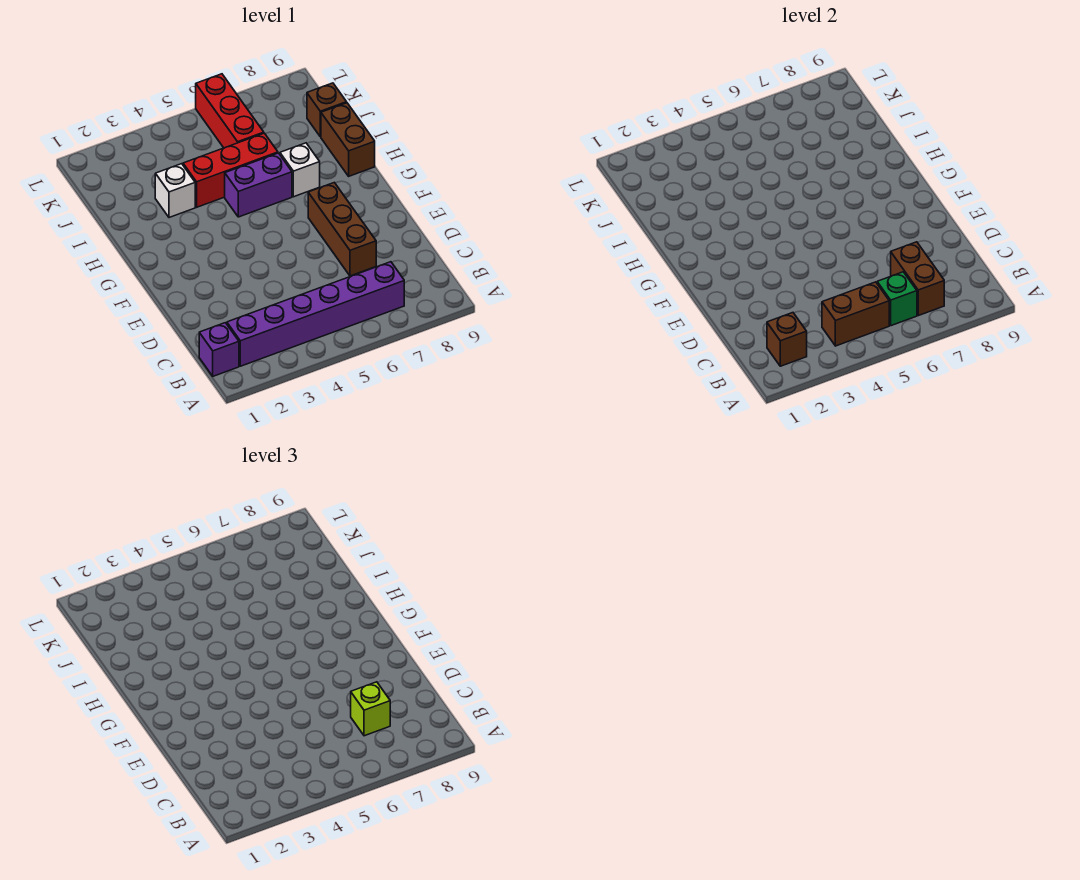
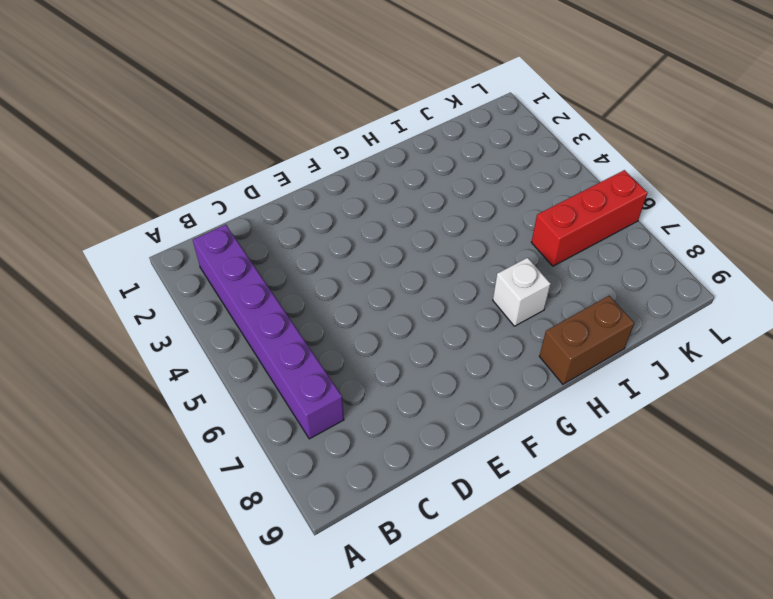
none -> purple brick B1 level 1
none -> brown brick D7:F7 level 1
none -> purple brick H5:H6 level 1

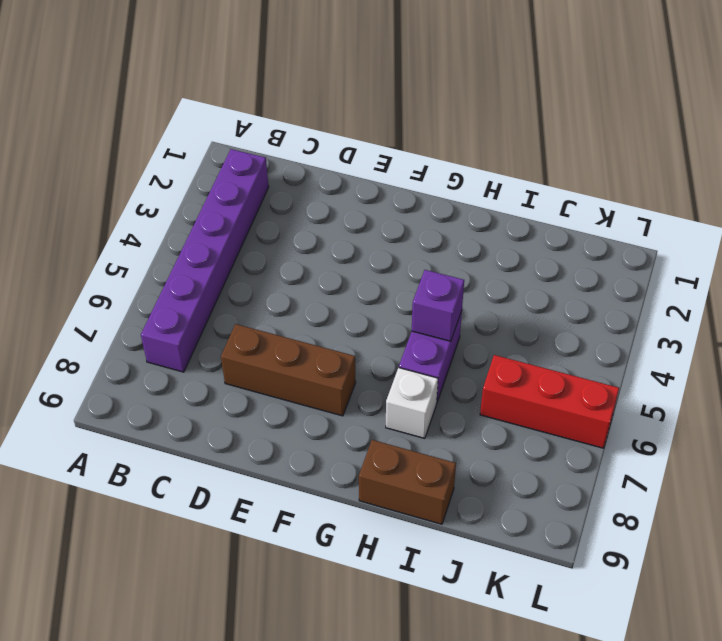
purple brick H5 level 2 -> purple brick B1 level 1
none -> white brick I3 level 1
none -> red brick I4:I6 level 1
none -> brown brick J9 level 1

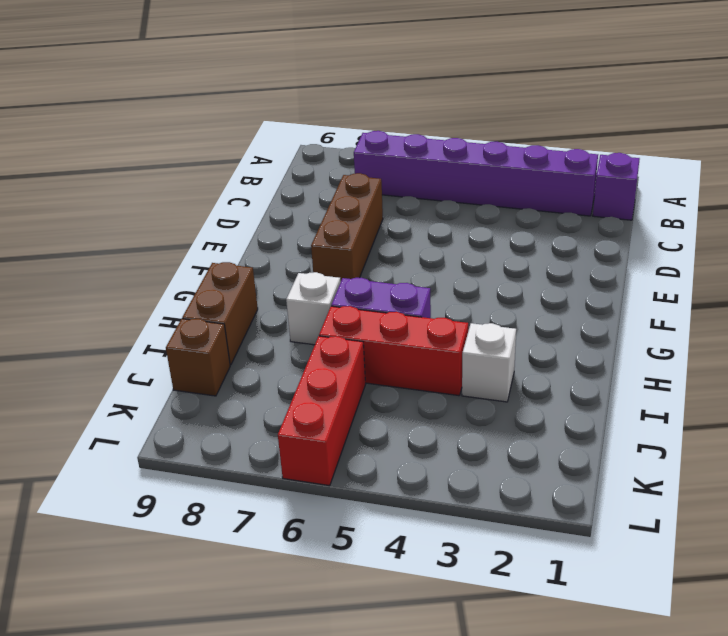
none -> brown brick B2 level 2
none -> brown brick B4:B5 level 2
none -> green brick B6 level 2

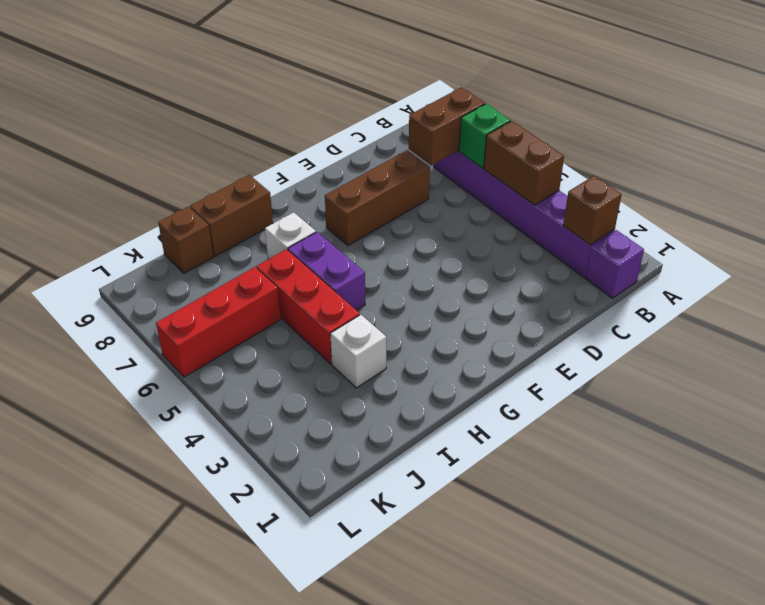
none -> lime brick C7 level 3

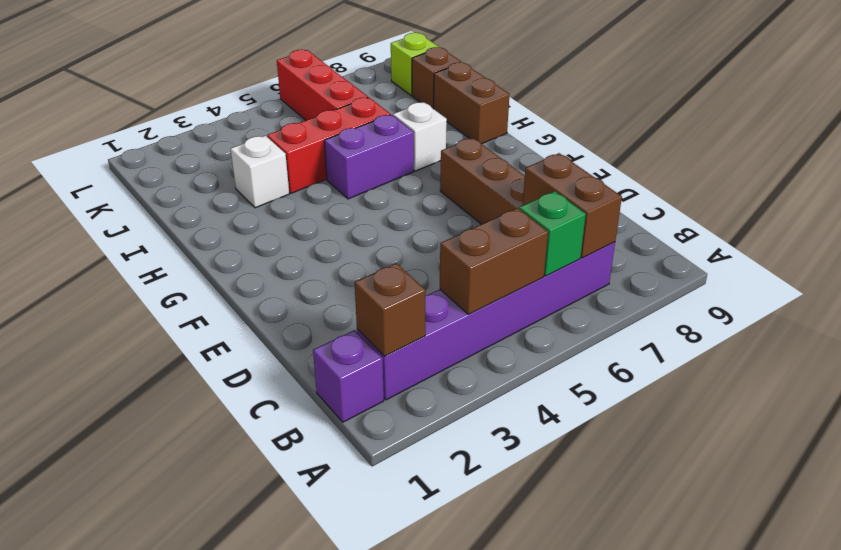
lime brick K9 level 1 -> lime brick C7 level 3

